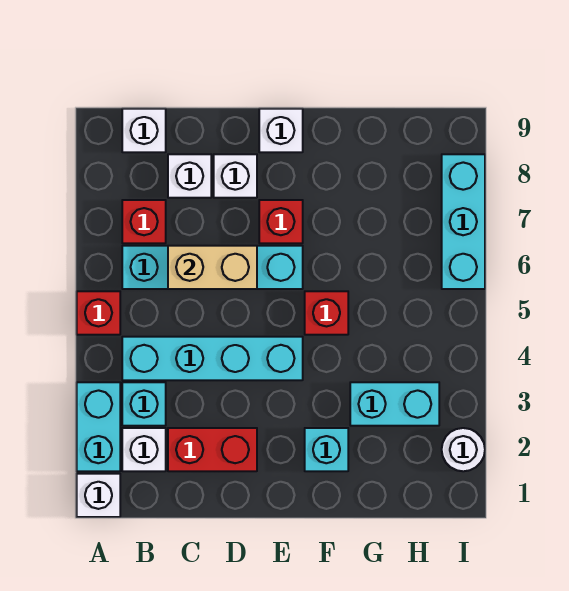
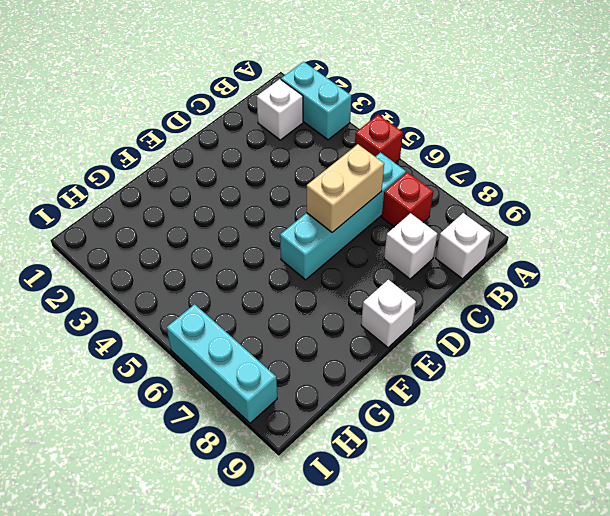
none -> white brick A1 level 1
none -> cyan brick B3 level 1
none -> cyan brick B4:E4 level 1

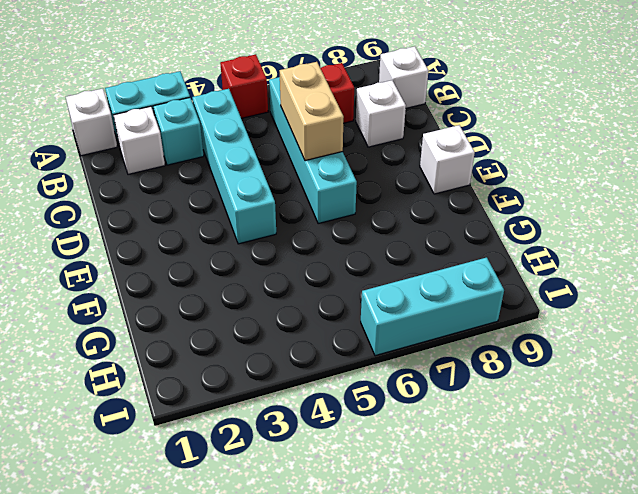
none -> red brick C2:D2 level 1
none -> white brick D8 level 1
none -> red brick E7 level 1

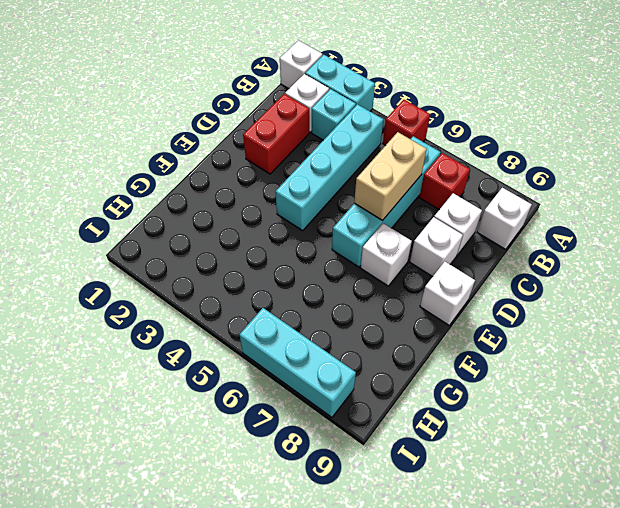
white brick E7 level 1 -> red brick E7 level 1
none -> cyan brick F2 level 1
none -> red brick F5 level 1
none -> cyan brick G3:H3 level 1

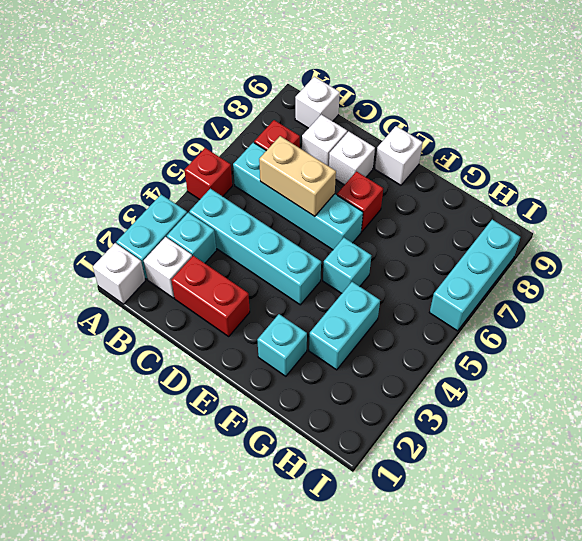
cyan brick F5 level 1 -> red brick F5 level 1
cyan brick G3:G4 level 1 -> cyan brick G3:H3 level 1
none -> white round brick I2 level 1

